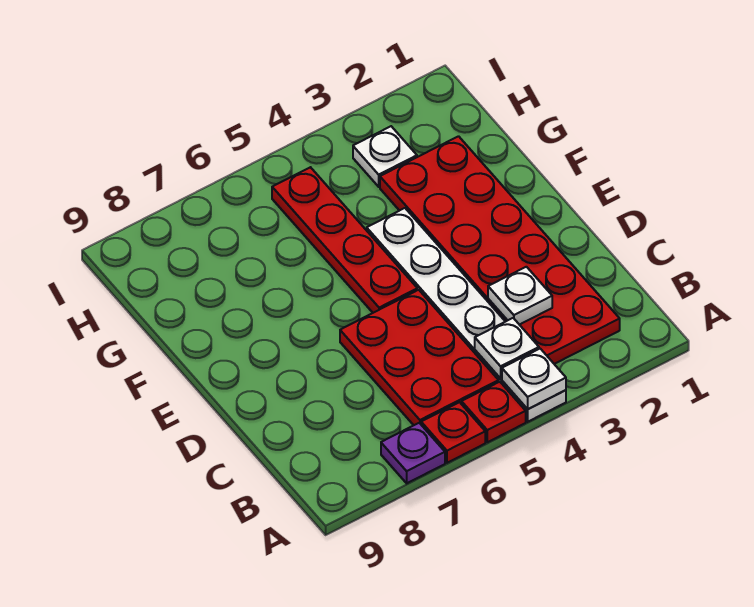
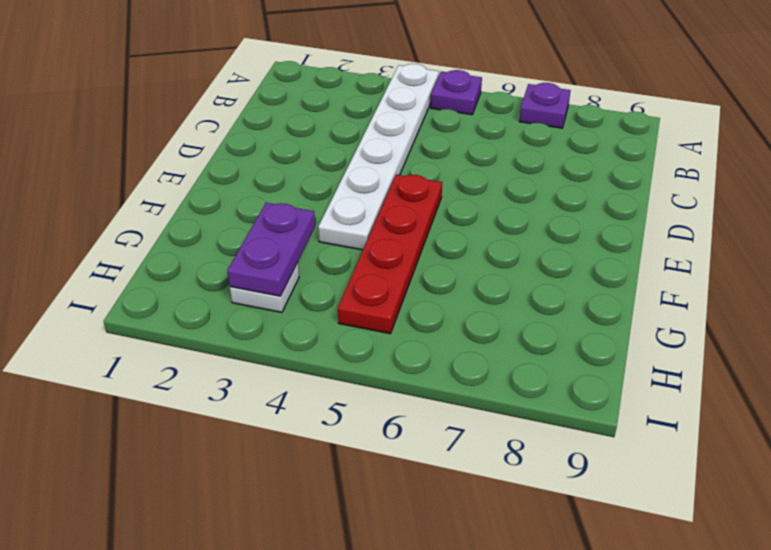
purple plate A5 level 1 -> red plate A5 level 1
purple plate G3:H3 level 2 -> none
none -> red plate A6 level 1
none -> red plate B2:G3 level 1

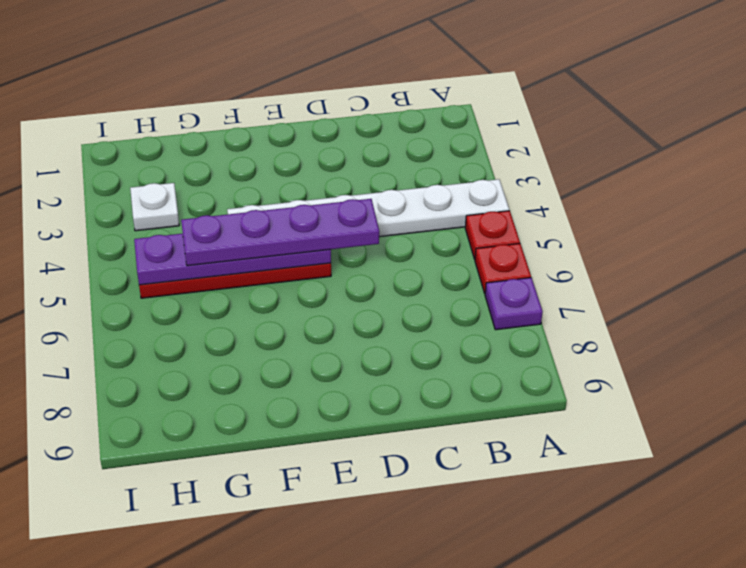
purple plate D5:G5 level 3 -> none
purple plate E5:H5 level 2 -> none
none -> red plate B2:G3 level 1
none -> red plate B5:D6 level 1

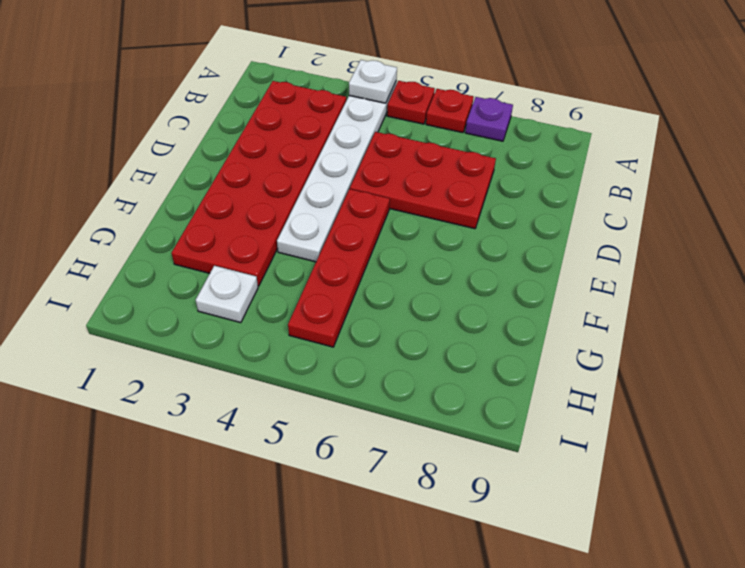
red plate C5:D7 level 1 -> red plate B5:D6 level 1
none -> white plate B4 level 2
none -> white plate C3 level 2

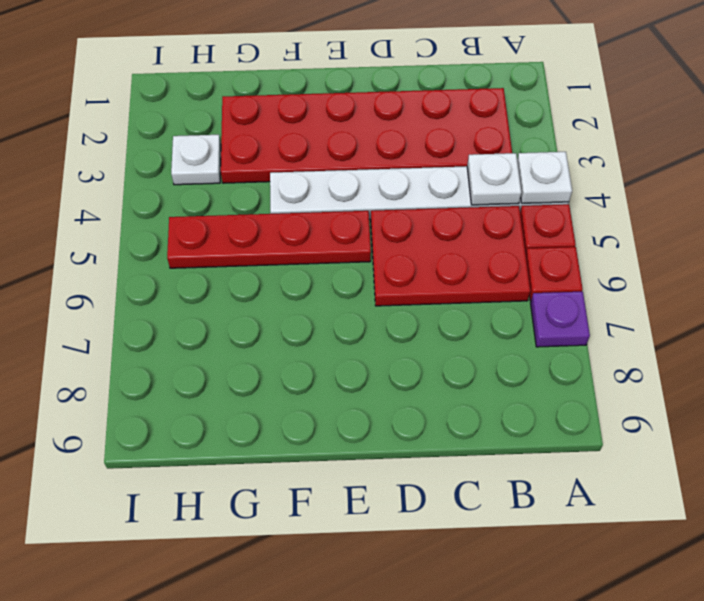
none -> white plate C3 level 2

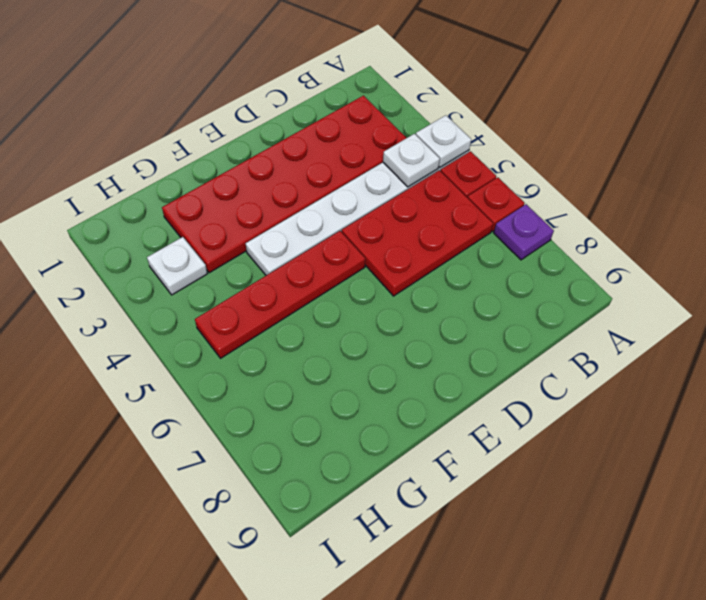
none -> white plate C3 level 2

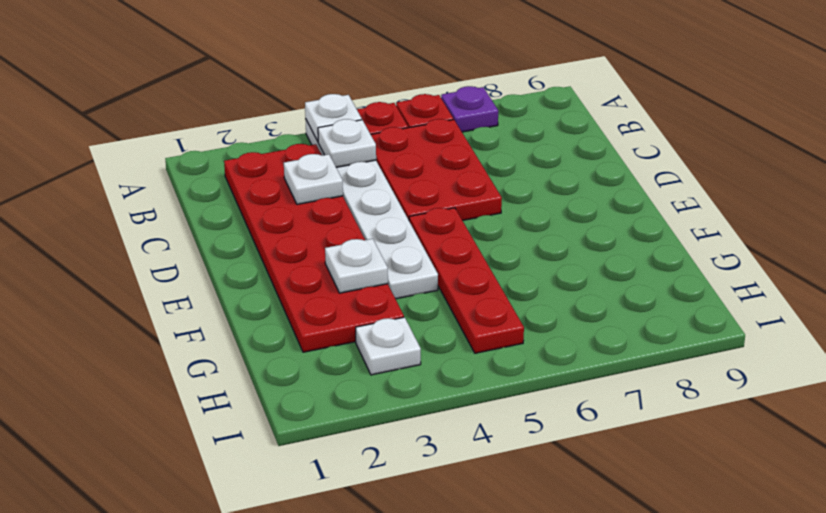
white plate F3 level 2 -> none

